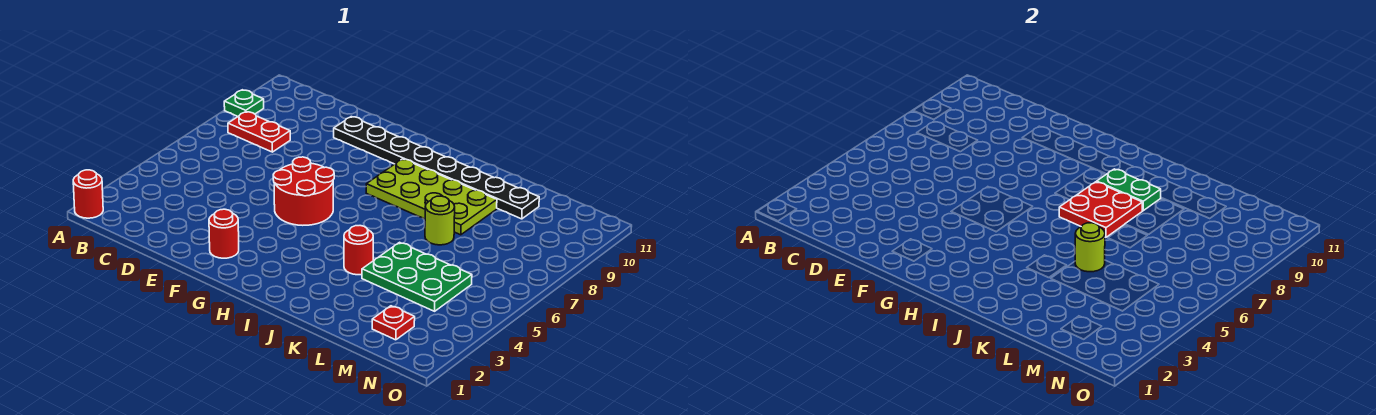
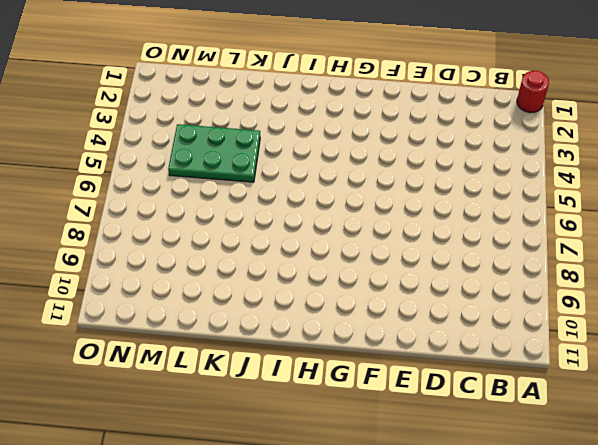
none -> green plate A9 level 1
none -> red plate B8:C8 level 1
none -> black plate E10:L10 level 1

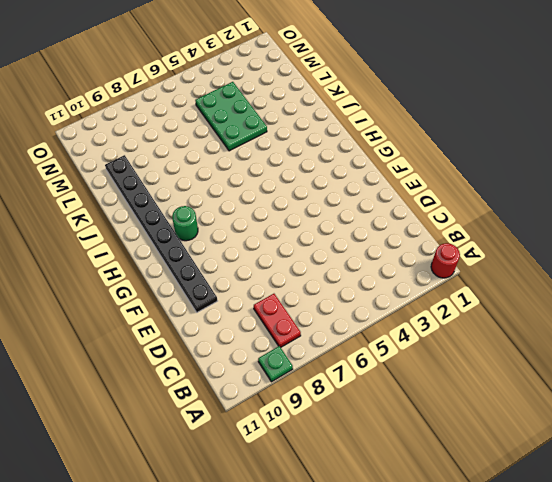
green round brick H9 level 1 -> lime plate H8:K9 level 1
none -> red round brick F2 level 1
none -> red round brick F5:G6 level 1
none -> red round brick J4 level 1

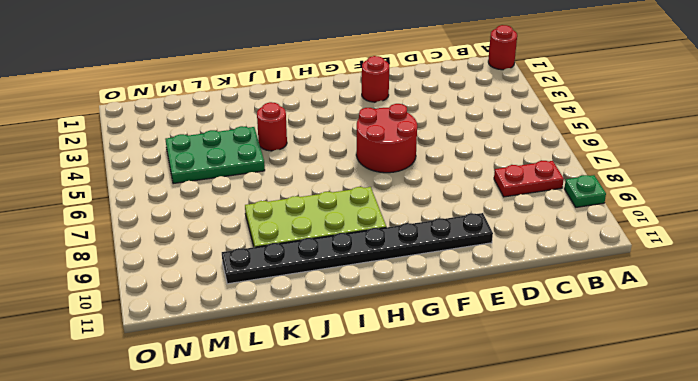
none -> lime round brick K7 level 1
none -> red plate M2 level 1
none -> red plate I7:J8 level 2

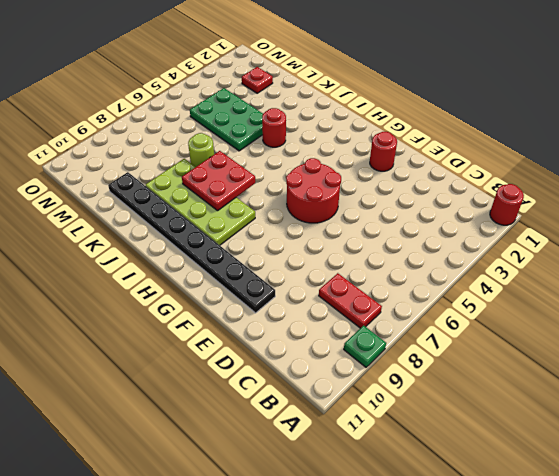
none -> green plate I9:J9 level 2
none -> lime round brick K5 level 2

